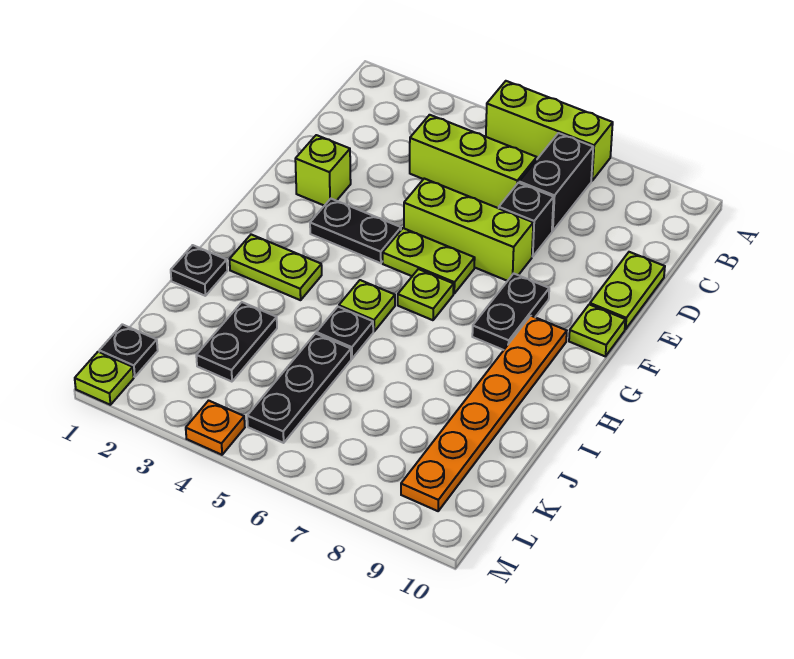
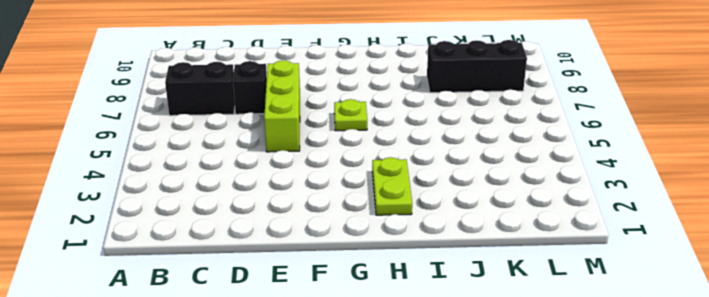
black brick J8:L8 level 1 -> none
none -> lime brick A5:A7 level 1
none -> lime brick C4:C6 level 1
none -> lime plate D10:E10 level 1

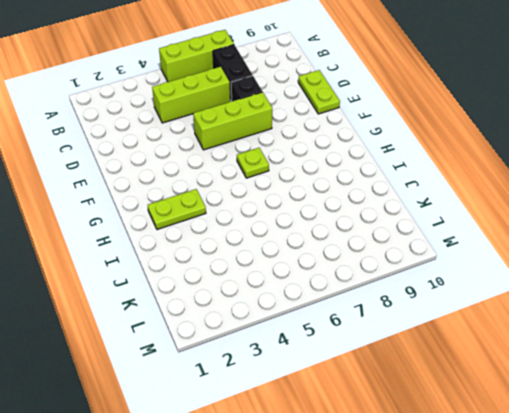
none -> lime brick E2 level 1
none -> black plate F3:F4 level 1
none -> lime plate F5:F6 level 1

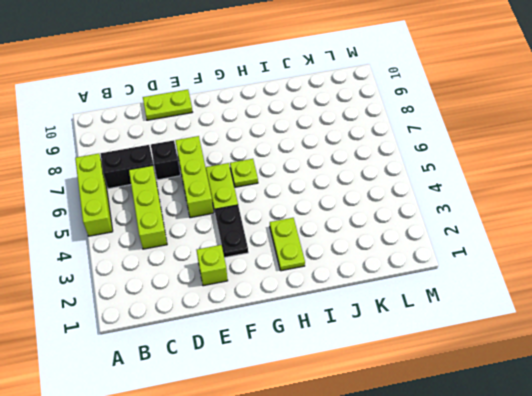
none -> black plate F8:G8 level 1
none -> lime plate F10 level 1
none -> orange plate G9:L9 level 1

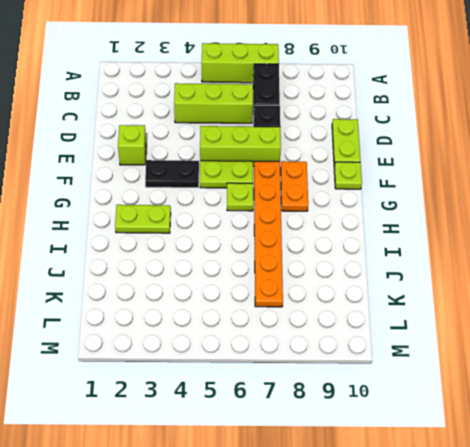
orange plate F7:K7 level 1 -> orange plate G9:L9 level 1
orange plate F8:G8 level 1 -> black plate F8:G8 level 1
none -> lime plate H5 level 1
none -> black plate I1 level 1
none -> black plate I5 level 1

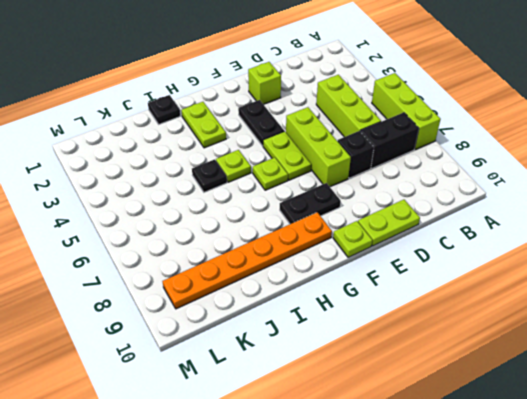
none -> black plate J3:K3 level 1
none -> black plate J5:L5 level 1
none -> black plate L1 level 1

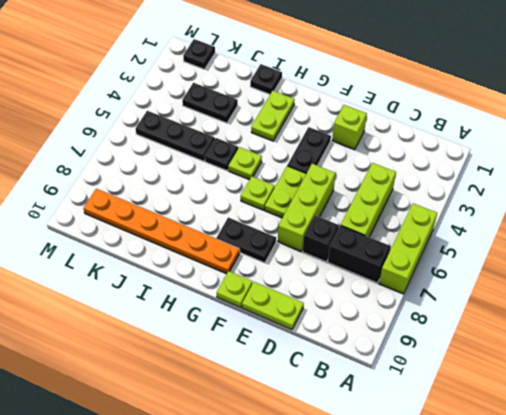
none -> lime plate M1 level 1
none -> orange plate M4 level 1

